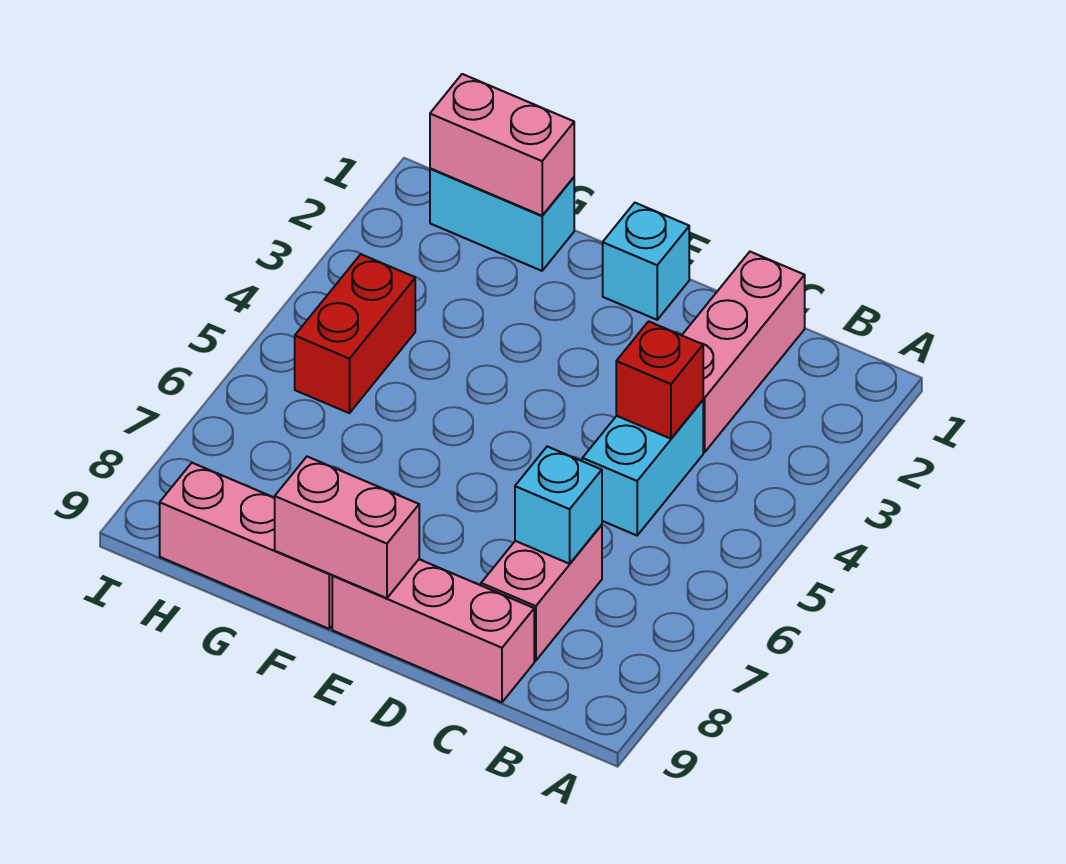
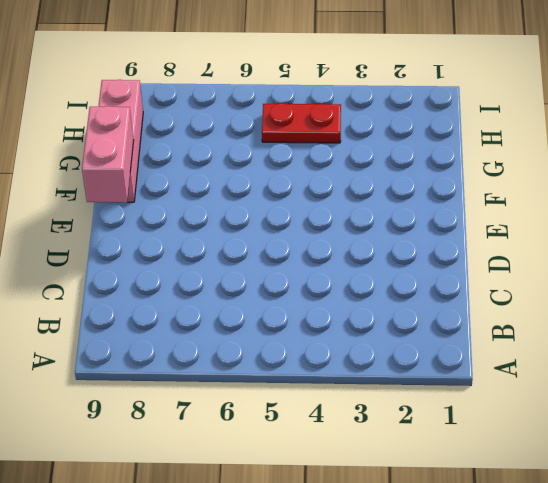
red plate H4:H5 level 1 -> red brick H4:H5 level 1
none -> pink brick C1:C3 level 1
none -> cyan brick C4:C5 level 1
none -> pink brick C7:C8 level 1

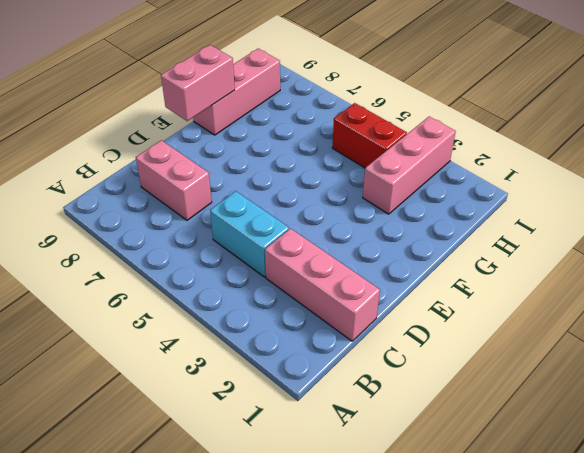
pink brick G3:I3 level 1 -> pink brick C9:E9 level 1
none -> cyan brick E1 level 1
none -> cyan brick G1:H1 level 1
none -> red brick C4 level 2

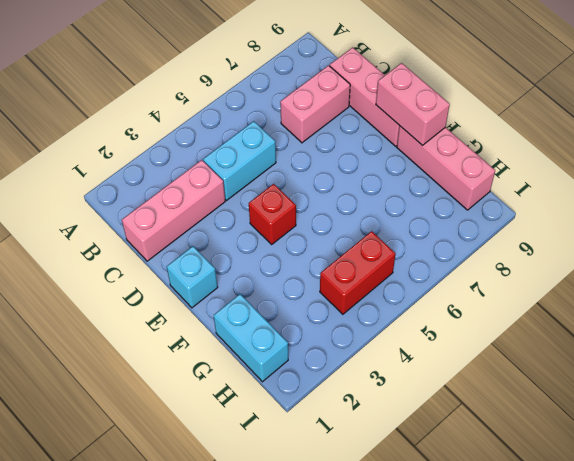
red brick E4 level 1 -> red brick C4 level 2
none -> cyan brick C7 level 2
none -> pink brick G1:H1 level 2

